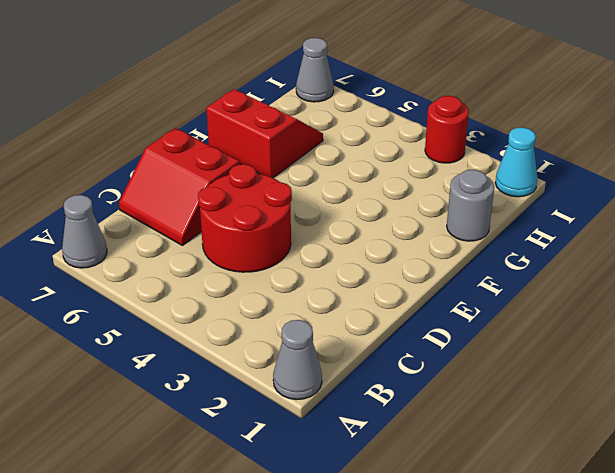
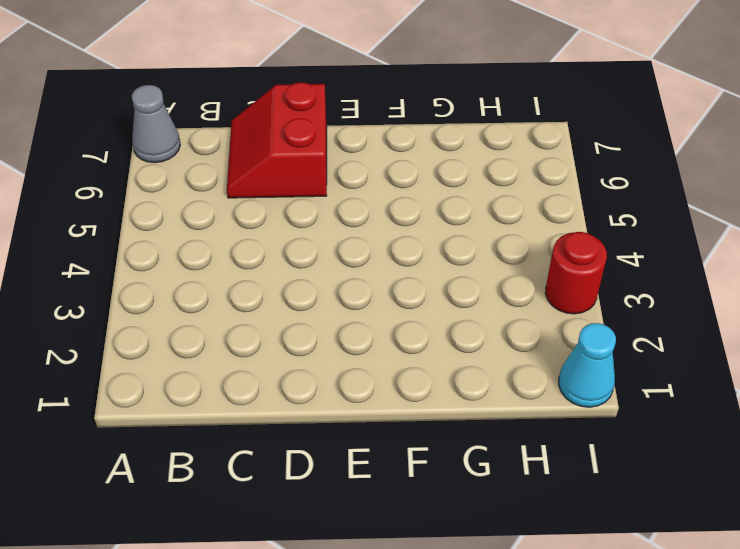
none -> grey cone A1 level 1
none -> red round brick C4:D5 level 1

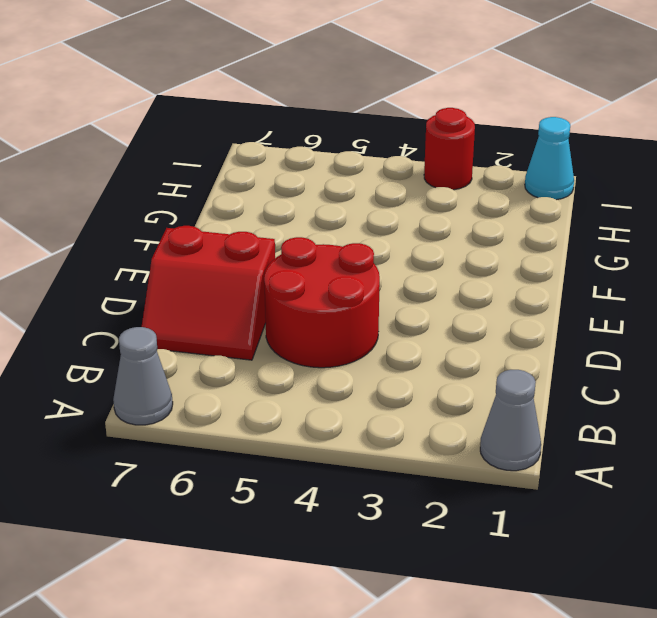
none -> red slope F6:G7 level 1 top F
none -> grey round brick G1 level 1

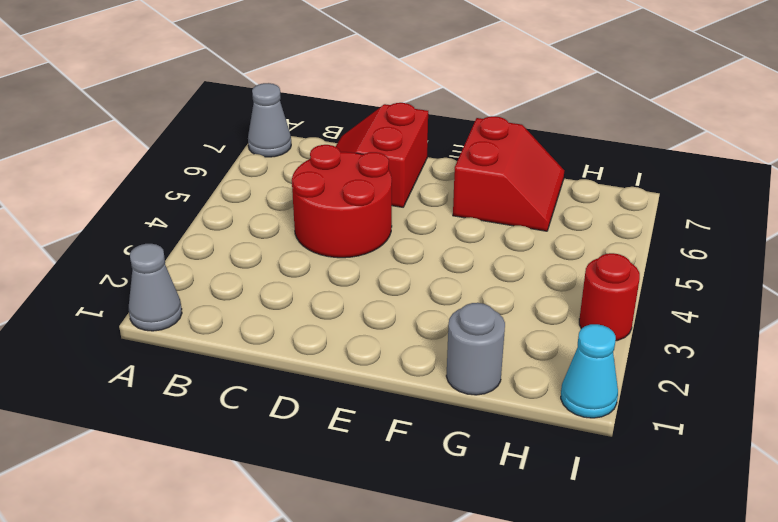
none -> grey cone I7 level 1

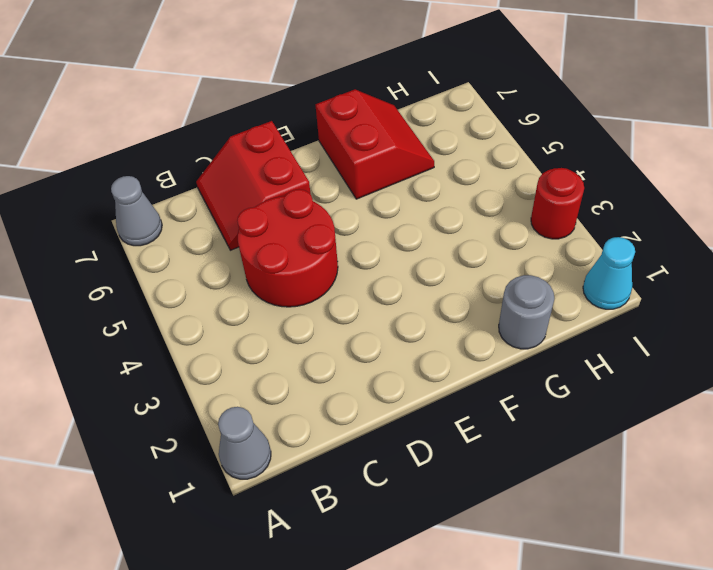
none -> grey cone I7 level 1

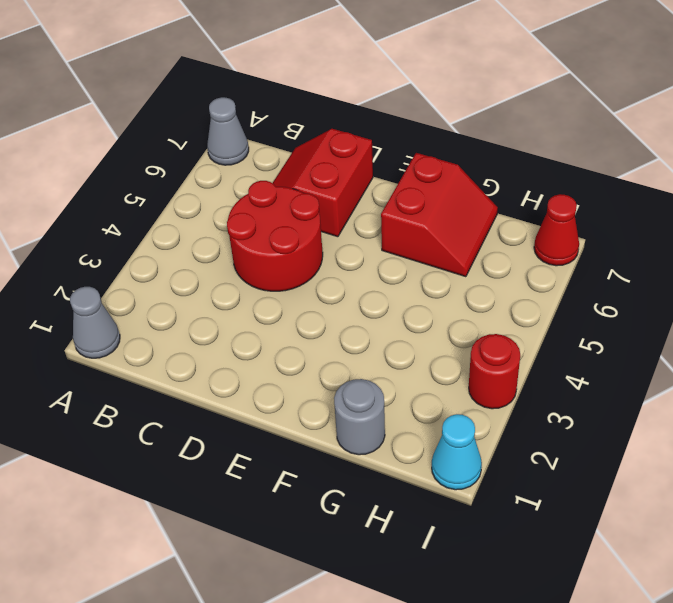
red cone I7 level 1 -> grey cone I7 level 1

